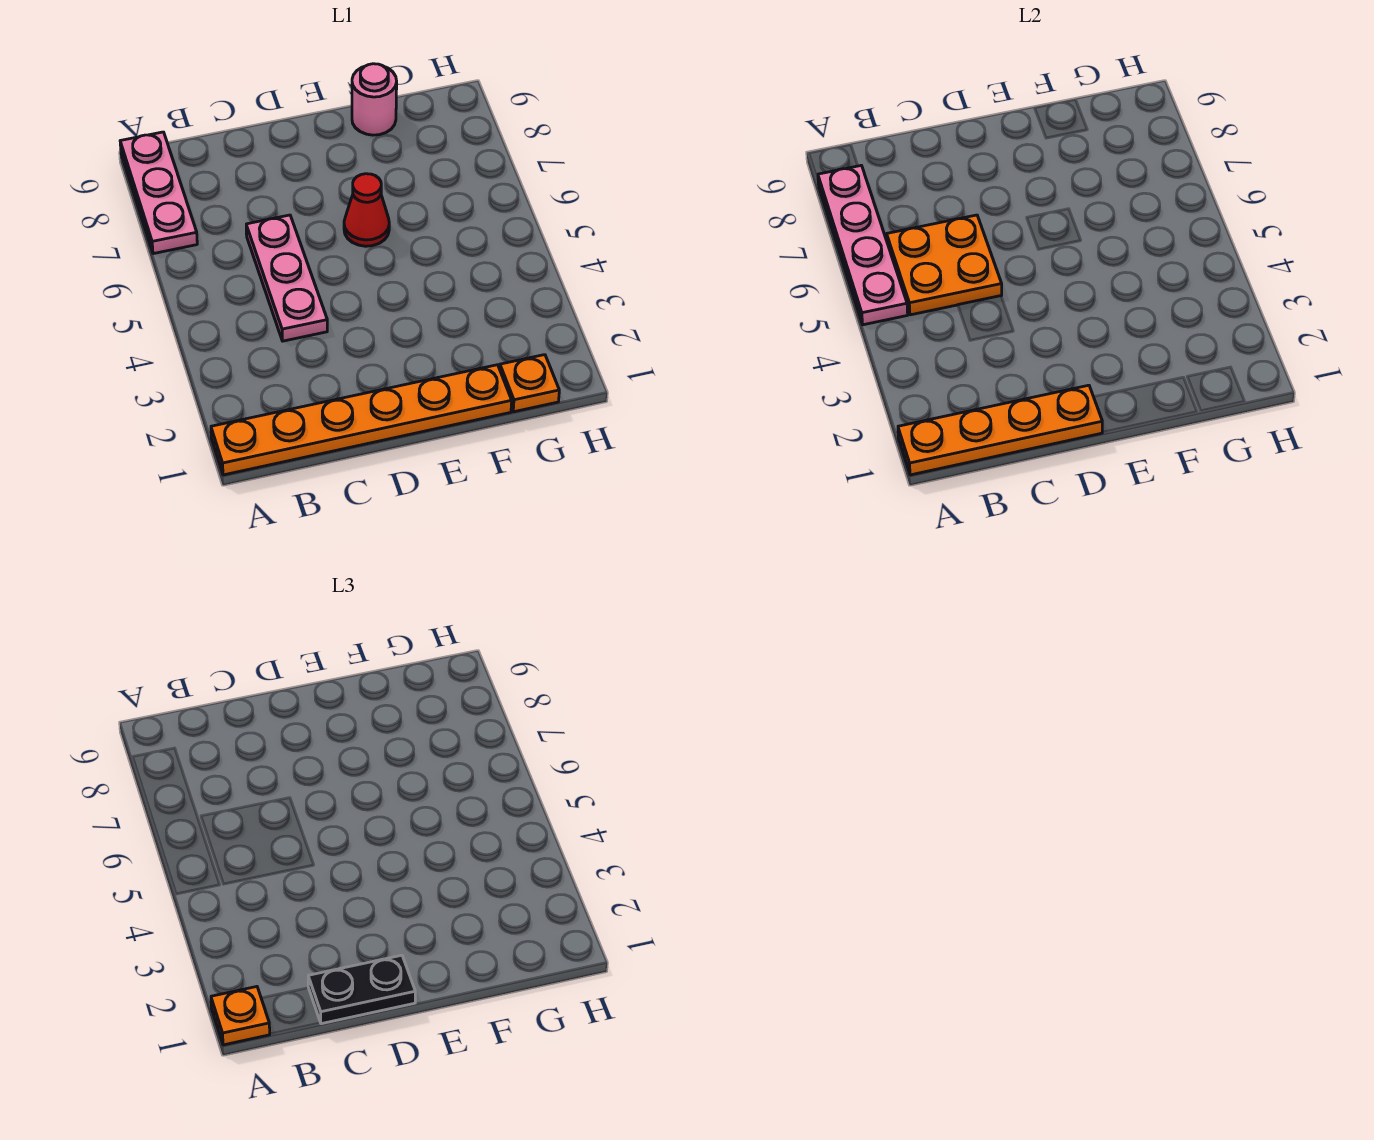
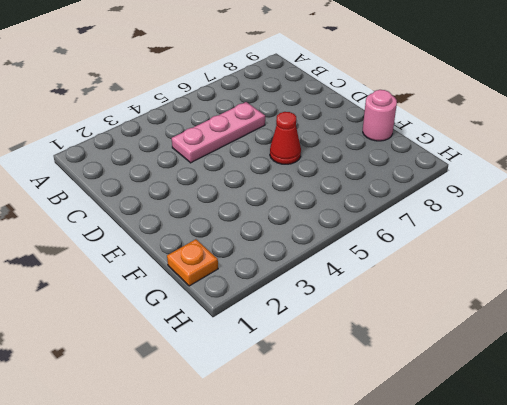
none -> orange plate A1:F1 level 1
none -> pink plate A7:A9 level 1

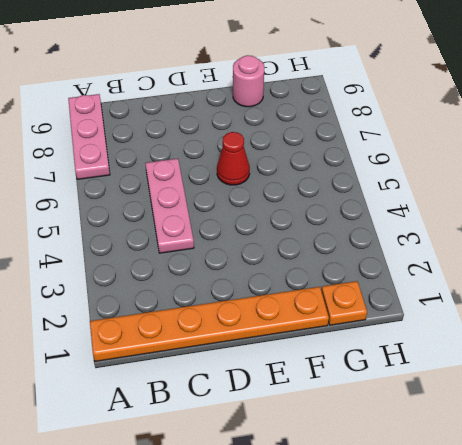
none -> orange plate A1:D1 level 2
none -> pink plate A5:A8 level 2

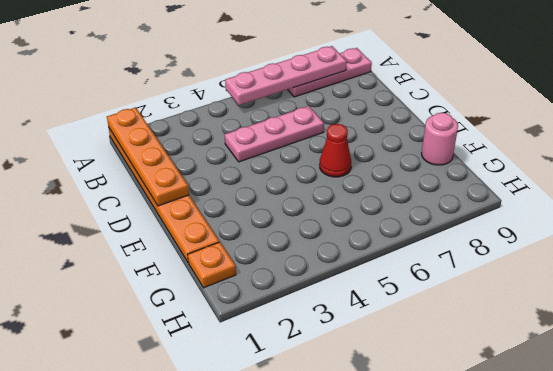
none -> orange plate B5:C6 level 2
none -> orange plate A1 level 3

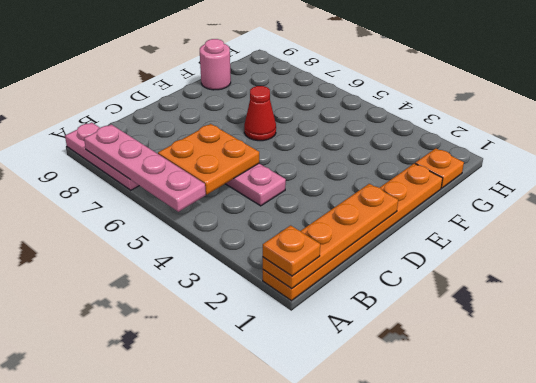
none -> black plate C1:D1 level 3

